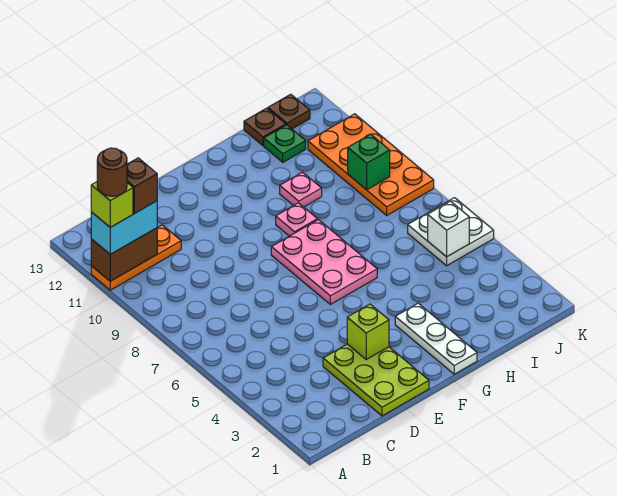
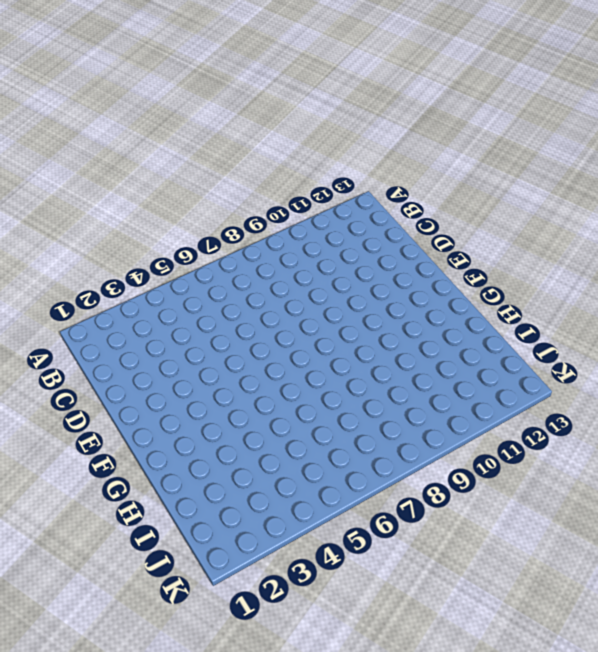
none -> orange plate A11:C11 level 1
none -> lime plate D1:E3 level 1
none -> pink plate F6:G8 level 1

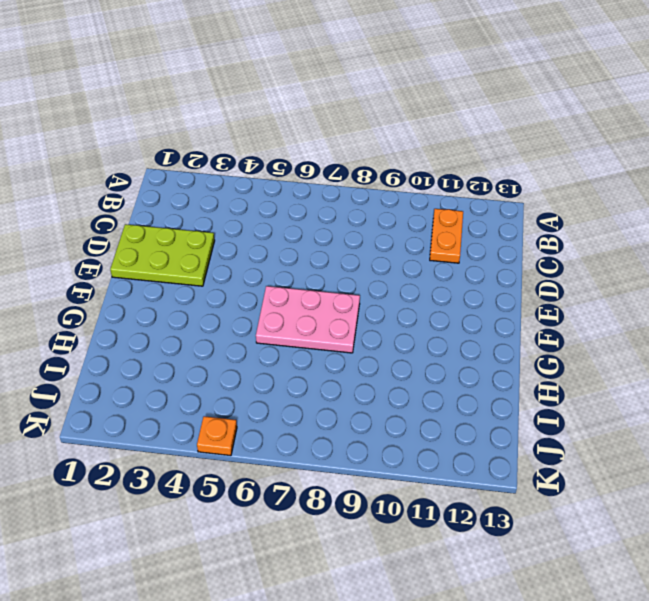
orange plate B11:C11 level 1 -> orange plate A11:C11 level 1
orange plate K5 level 1 -> white plate J5:K6 level 1
none -> white plate G1:G3 level 1
none -> pink plate G9 level 1
none -> pink plate H10 level 1

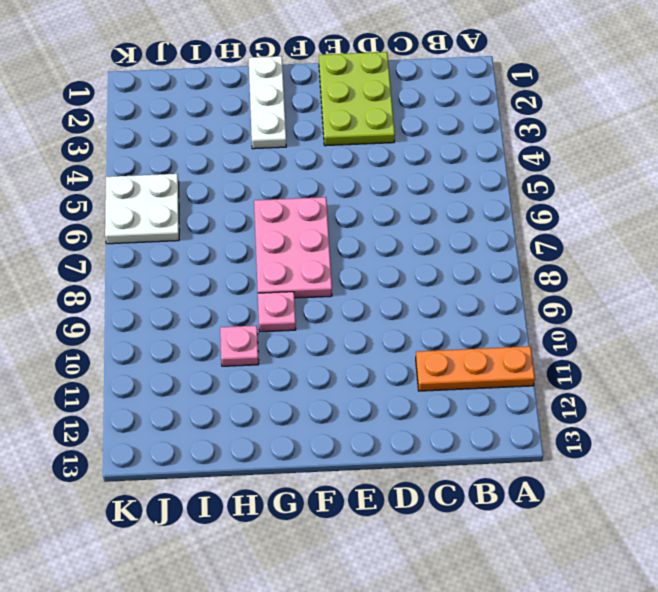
none -> green plate I12 level 1
none -> brown plate I13 level 1
none -> orange plate J8:K11 level 1

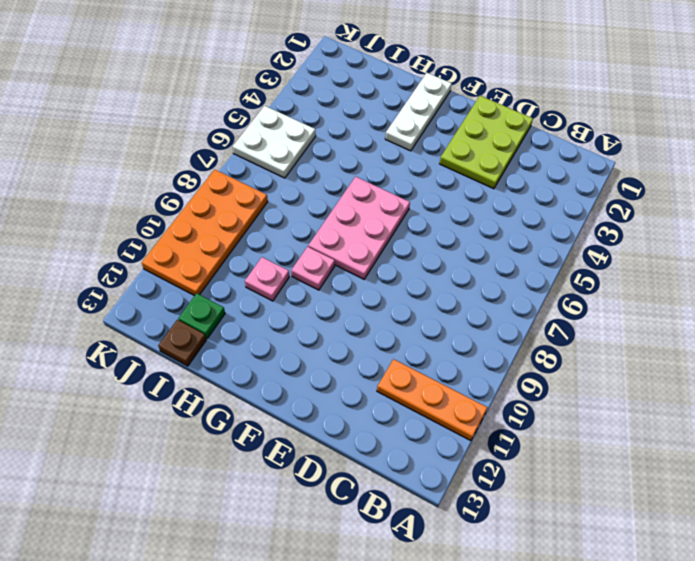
none -> brown plate J13 level 1
none -> brown brick A11:B11 level 2
none -> lime brick E3 level 2

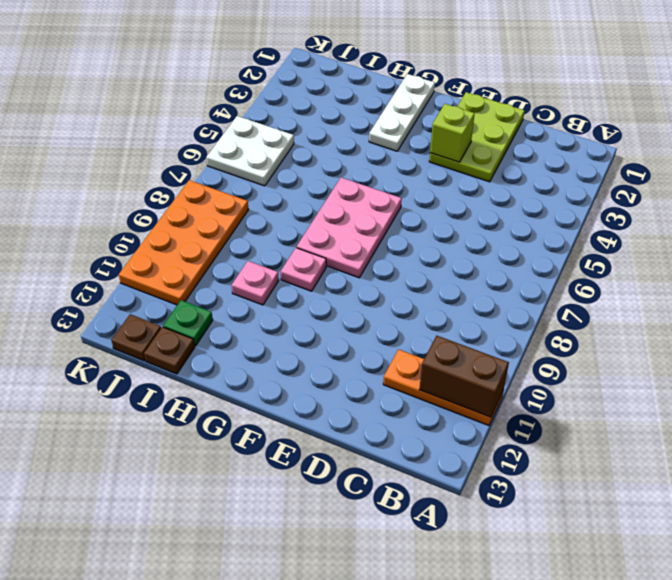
none -> white brick J5 level 2
none -> green brick J9 level 2
none -> cyan brick A11:B11 level 3

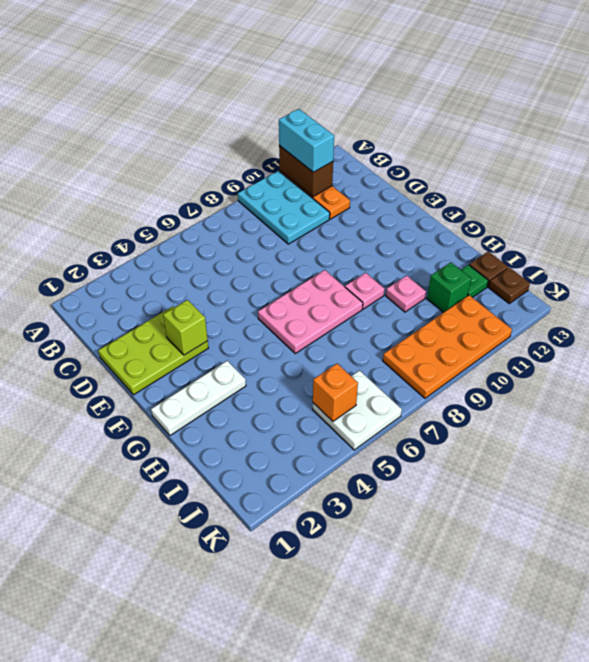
cyan plate A9:C10 level 1 -> none
green brick I11 level 1 -> green brick J9 level 2
orange brick J5 level 2 -> white brick J5 level 2
none -> lime brick A11 level 4
none -> brown brick B11 level 4
none -> brown round brick A11 level 5

